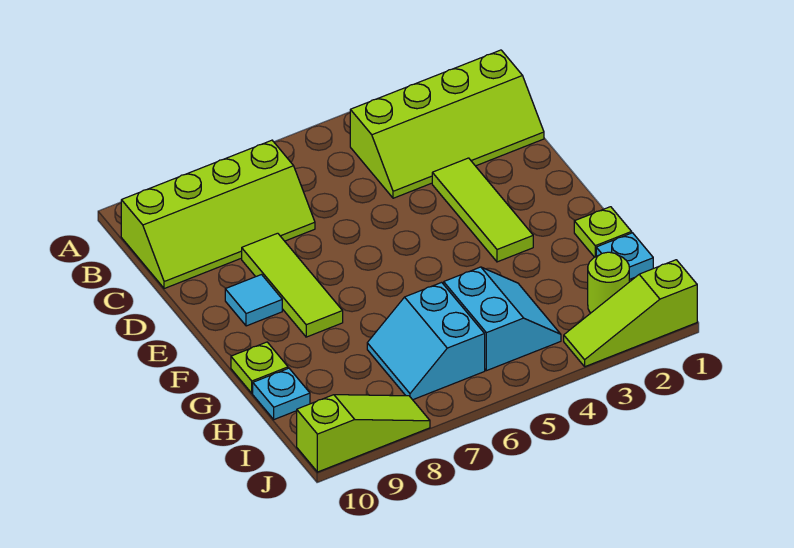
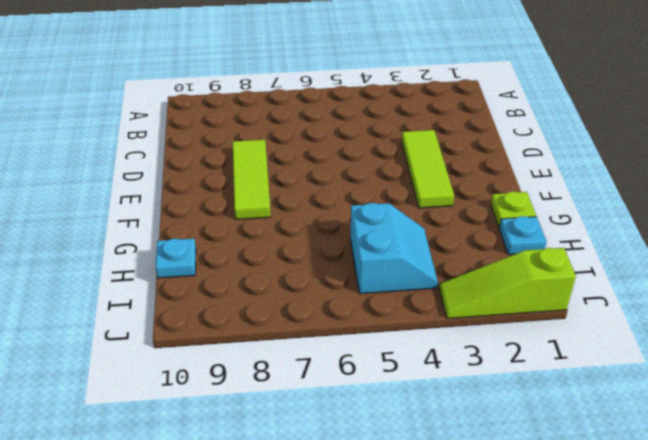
none -> lime slope B1:C4 level 1 top B
none -> lime slope B7:C10 level 1 top B
none -> cyan tile E9 level 1

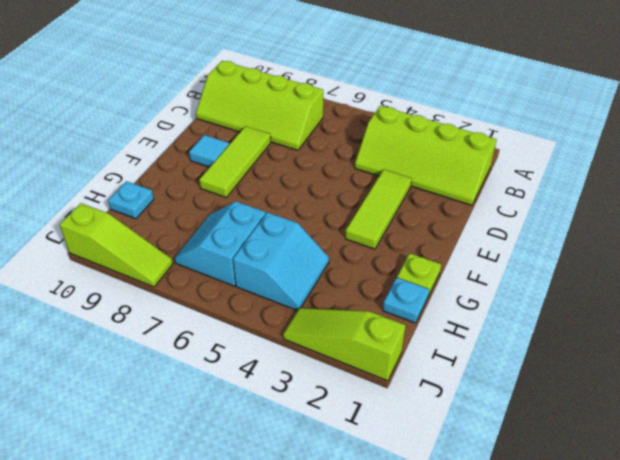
none -> lime plate G10 level 1
none -> lime round brick I2 level 1

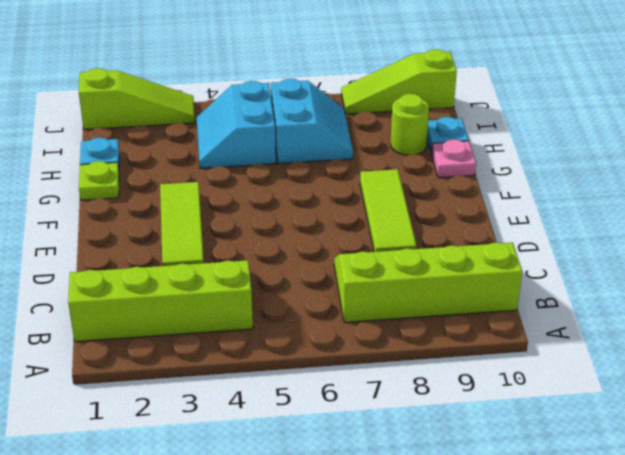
pink plate G10 level 1 -> lime plate G10 level 1
lime round brick H9 level 1 -> lime round brick I2 level 1
none -> cyan tile E9 level 1

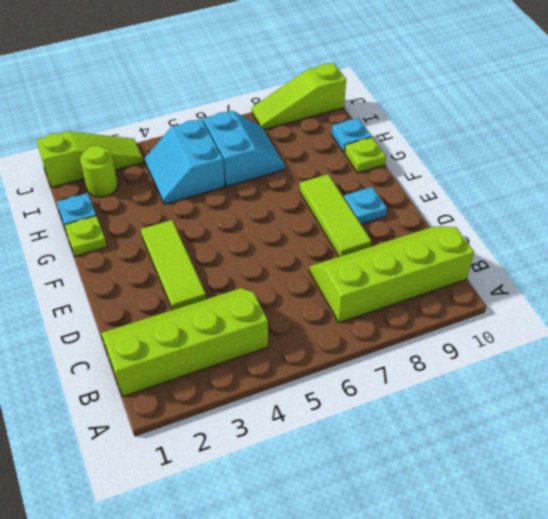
cyan plate E9 level 1 -> cyan tile E9 level 1

